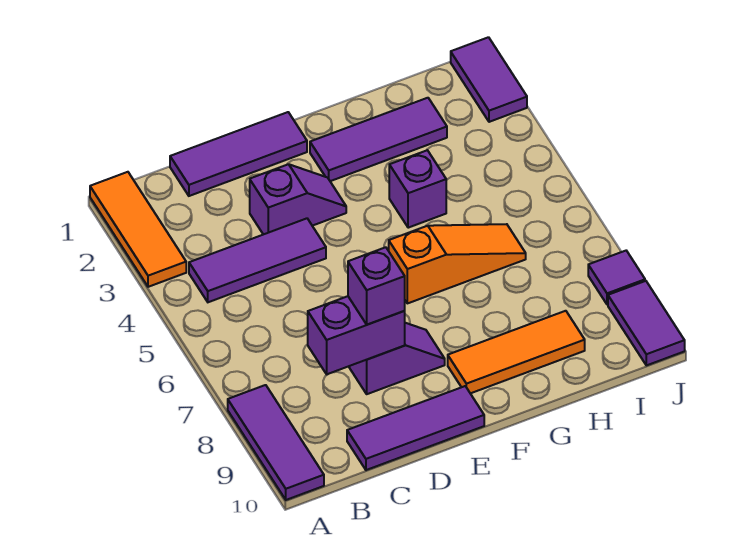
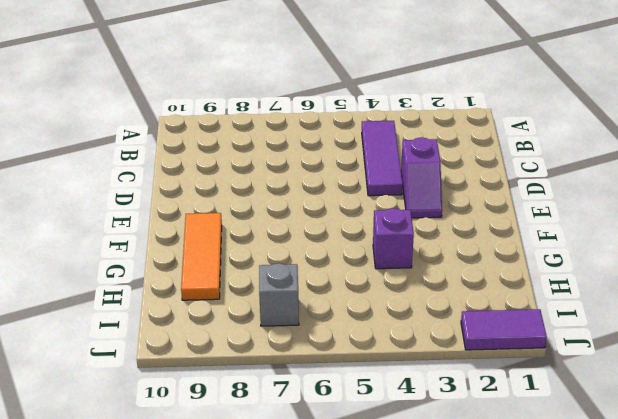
grey brick I7 level 1 -> none
none -> orange tile A1:A3 level 1
none -> purple tile A8:A10 level 1
none -> purple tile C1:E1 level 1

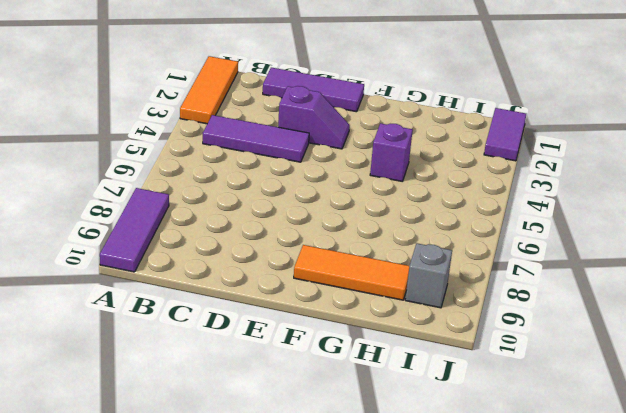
grey brick I9 level 1 -> none
none -> purple tile C10:E10 level 1
none -> purple slope D8:E8 level 1 top D
none -> purple tile F2:H2 level 1

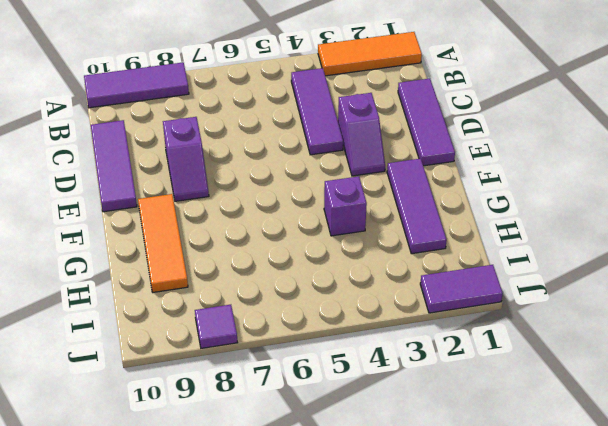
none -> orange slope F6:H6 level 1 top F
none -> purple tile J9:J10 level 1
none -> purple brick C8:D8 level 2

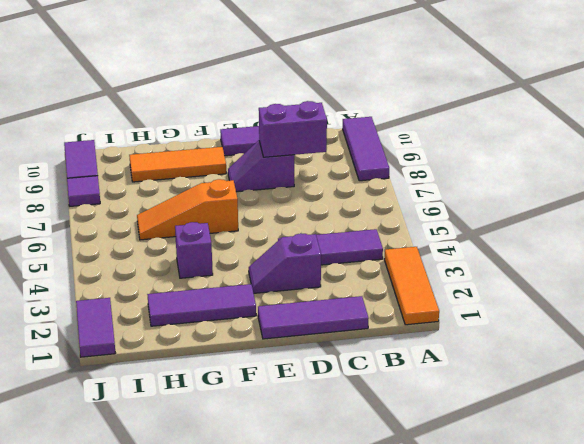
none -> purple brick D8 level 3

